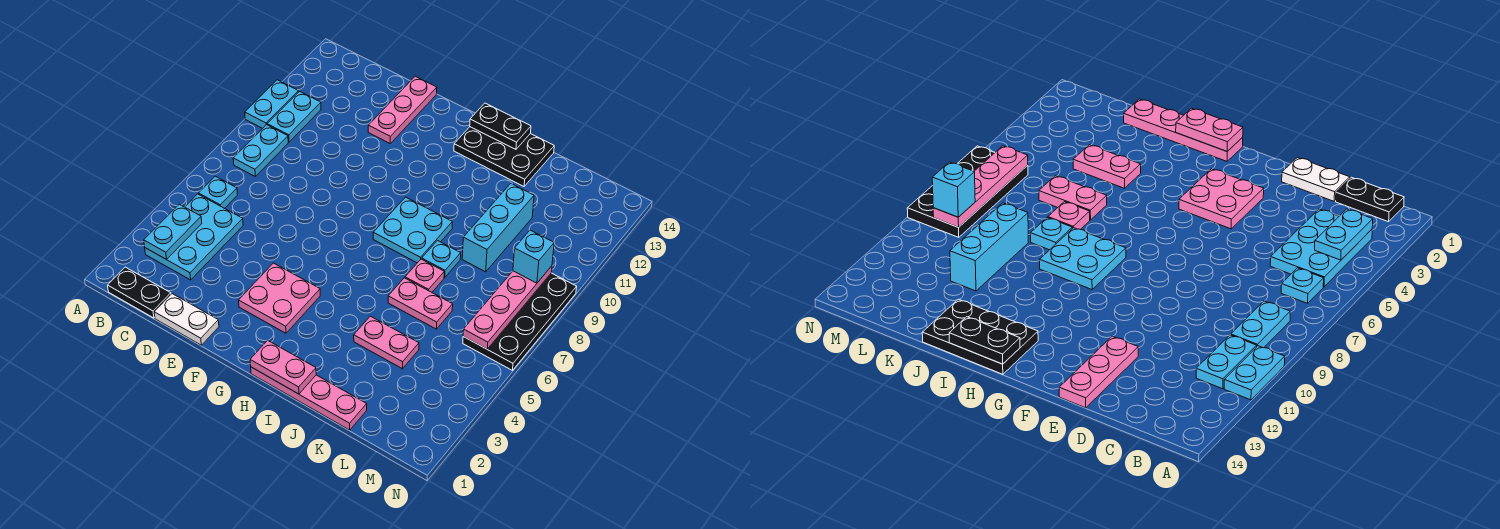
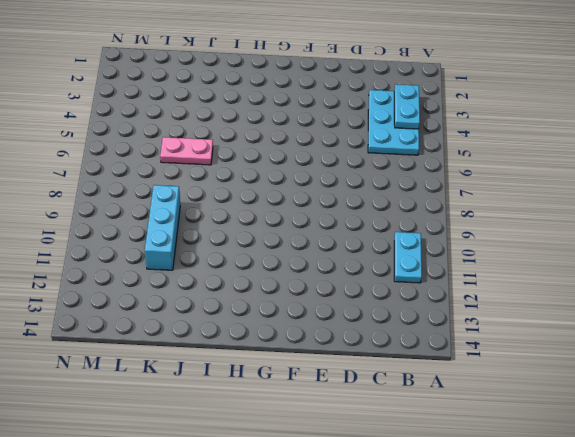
none -> cyan plate A10:A11 level 1
none -> black plate B1:C1 level 1
none -> cyan plate B6 level 1

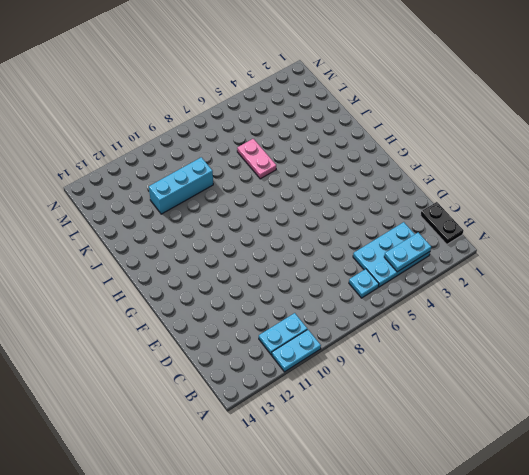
none -> cyan plate B8:B9 level 1
none -> white plate D1:E1 level 1
none -> pink plate E12:E14 level 1

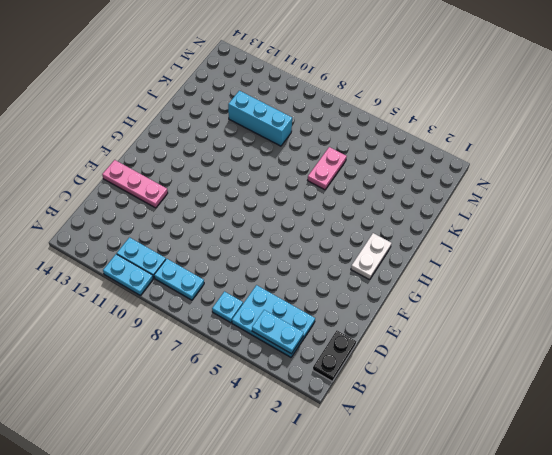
white plate G2:H2 level 1 -> white plate D1:E1 level 1
none -> pink plate F3:G4 level 1
none -> pink plate H1:K1 level 1
none -> cyan plate H8:I9 level 1

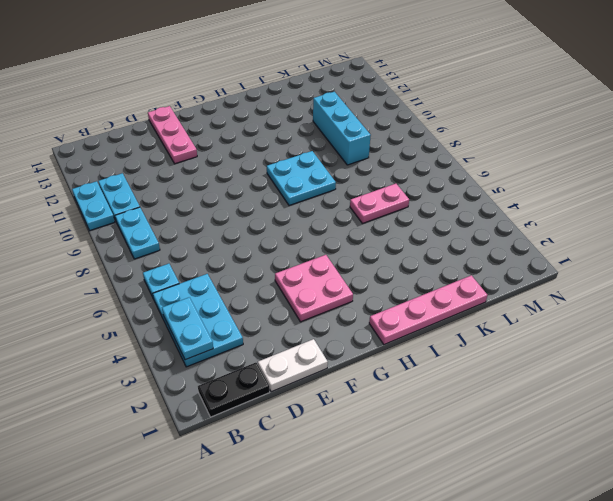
none -> black plate H13:J14 level 1
none -> pink plate J4:K4 level 1
none -> pink plate J7 level 1

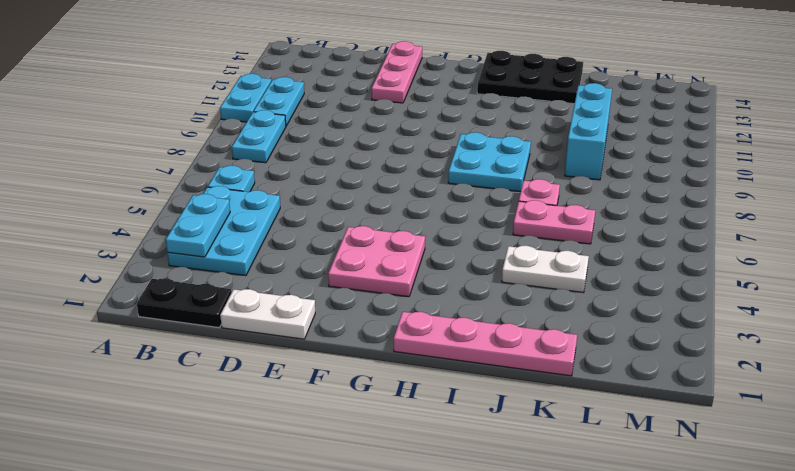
white plate J4:K4 level 1 -> pink plate J4:K4 level 1
none -> cyan plate J8 level 1
none -> black plate M6:N9 level 1
none -> pink plate H1:I1 level 2

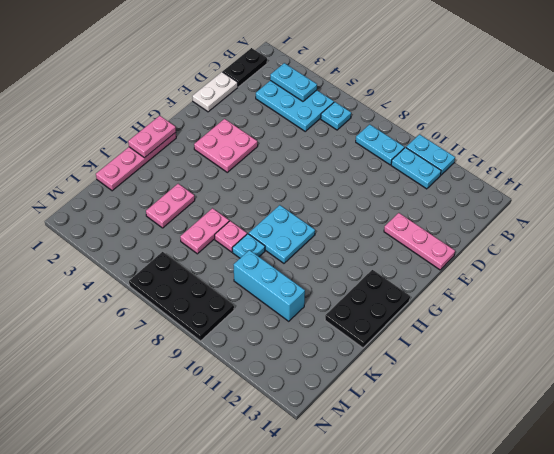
none -> black plate H14:I14 level 2
none -> pink plate M6:M9 level 2
none -> cyan brick M9 level 3

